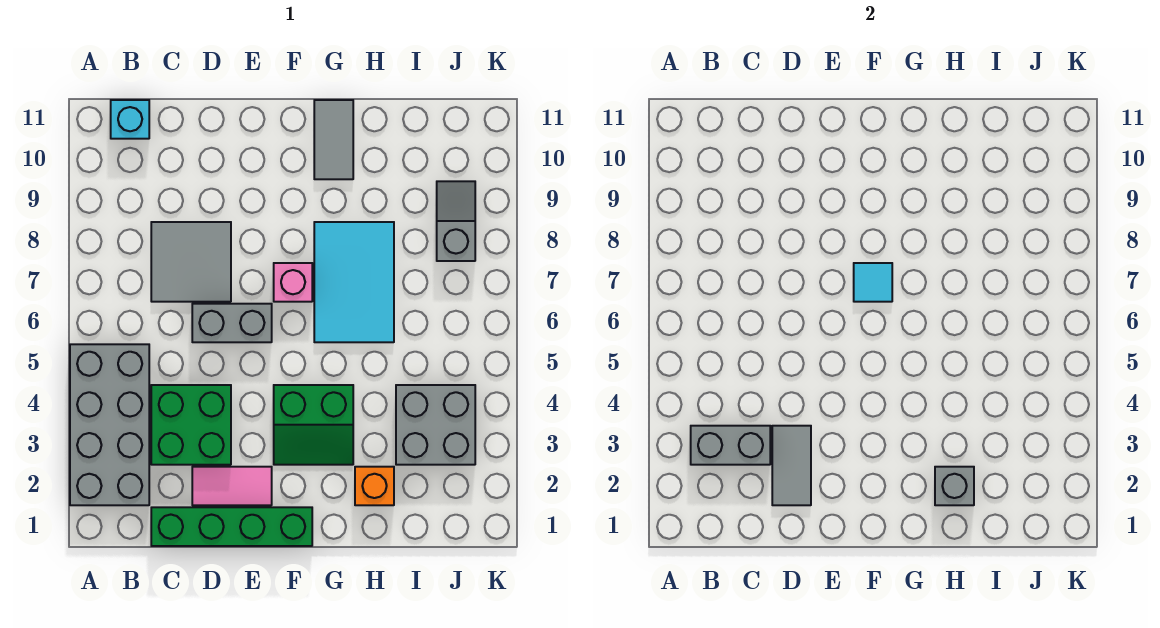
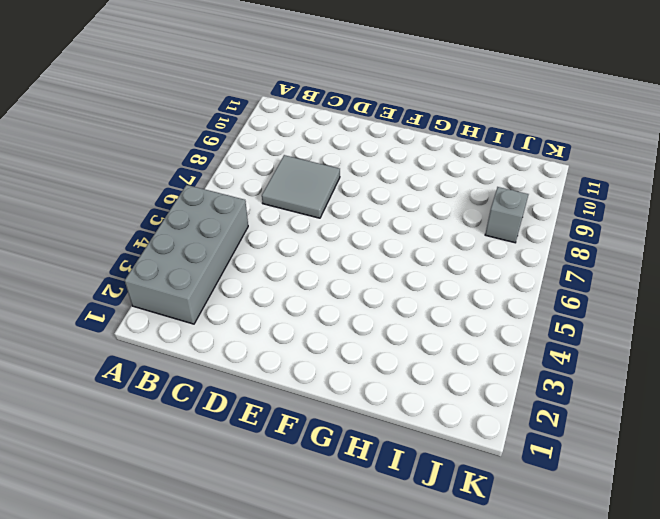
none -> cyan brick B11 level 1
none -> green brick C1:F1 level 1
none -> green brick C3:D4 level 1

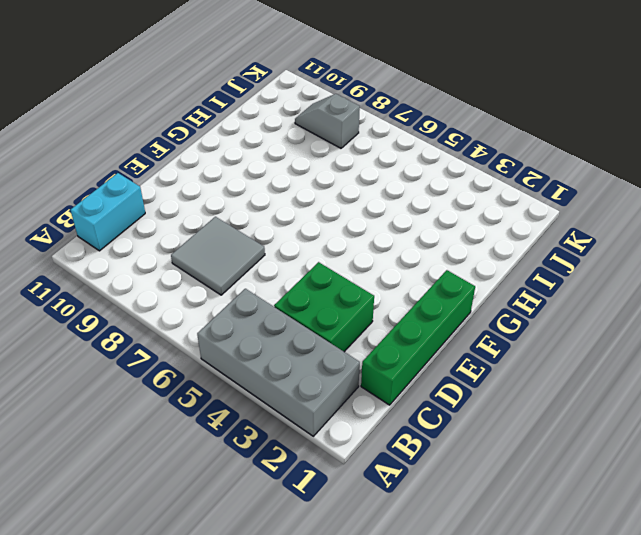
cyan brick B11:C11 level 1 -> cyan brick B11 level 1
none -> pink tile D2:E2 level 1
none -> grey brick D6:E6 level 1
none -> green slope F3:G4 level 1 top 4

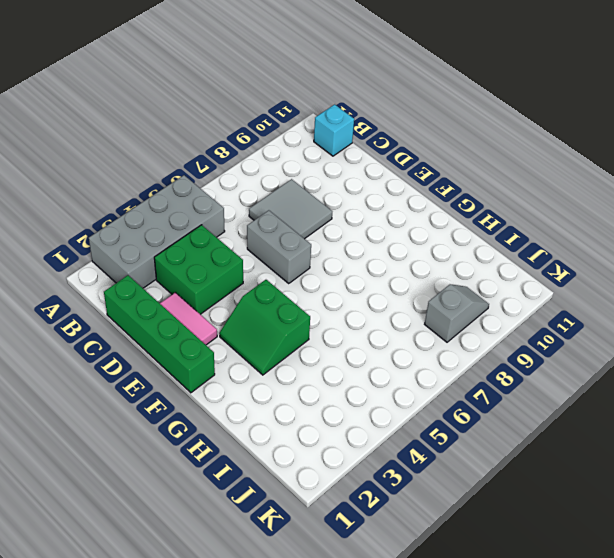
none -> pink brick F7 level 1
none -> cyan tile G6:H8 level 1
none -> grey tile G10:G11 level 1

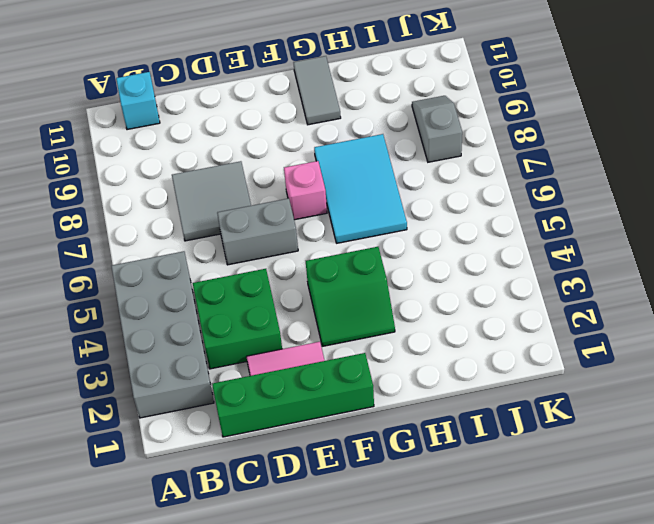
none -> orange brick H2 level 1
none -> grey brick I3:J4 level 1
none -> grey brick B3:C3 level 2

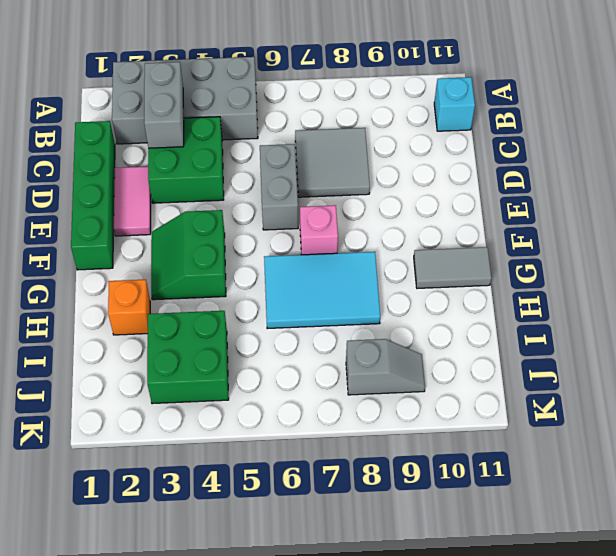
green brick I3:J4 level 1 -> grey brick I3:J4 level 1
none -> grey tile D2:D3 level 2
none -> cyan tile F7 level 2
none -> grey brick H2 level 2

